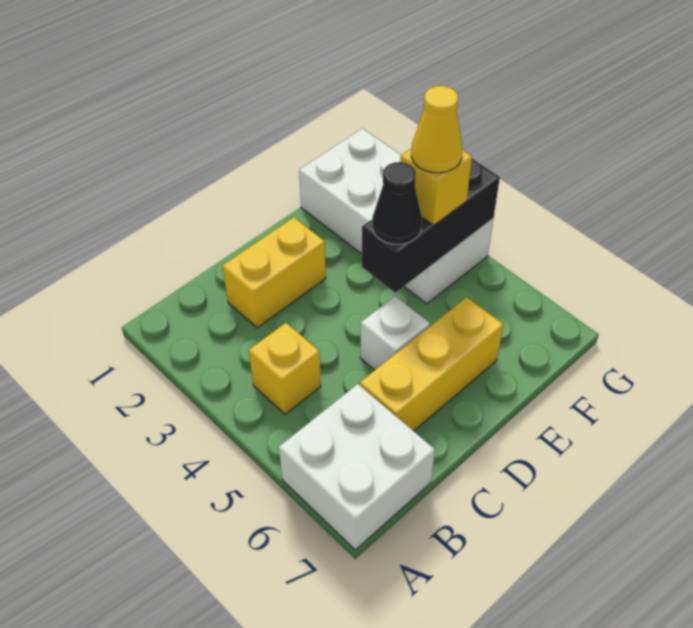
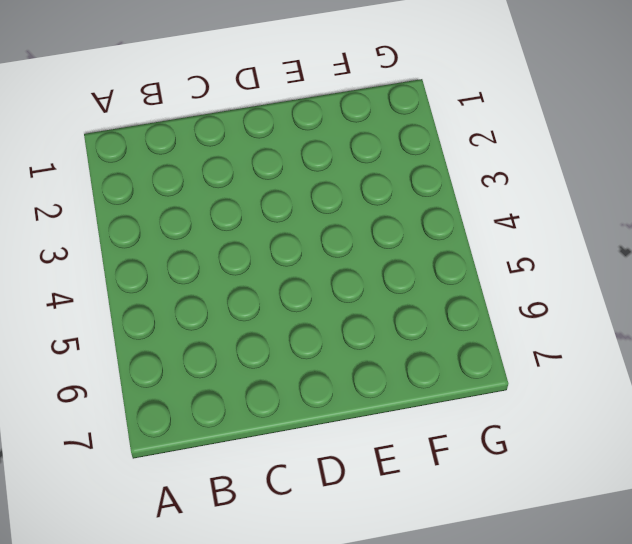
none -> white brick A6:B7 level 1
none -> yellow brick B4 level 1

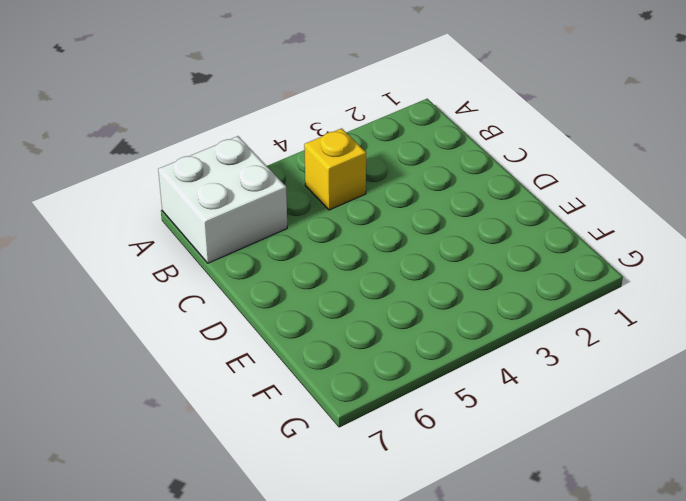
none -> yellow brick C2:D2 level 1
none -> yellow brick C6:E6 level 1

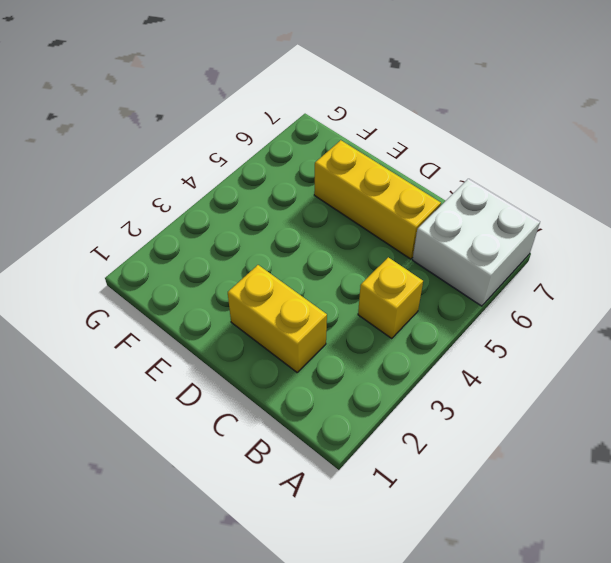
none -> white brick D5 level 1
none -> white brick F1:G4 level 1

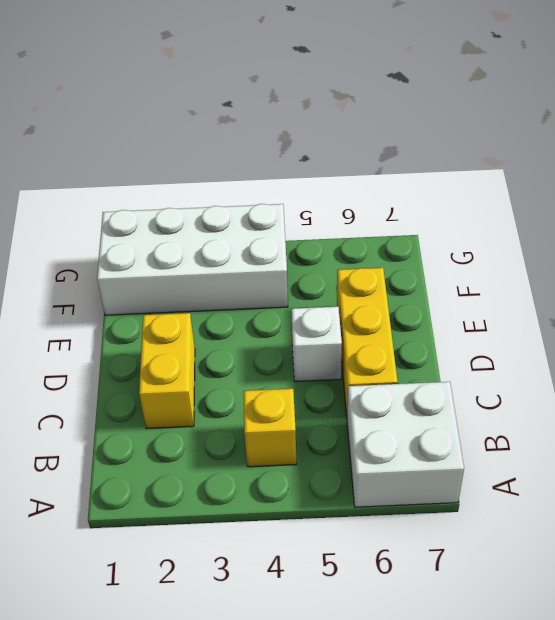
none -> black brick E4:G4 level 2
none -> black cone E4 level 3

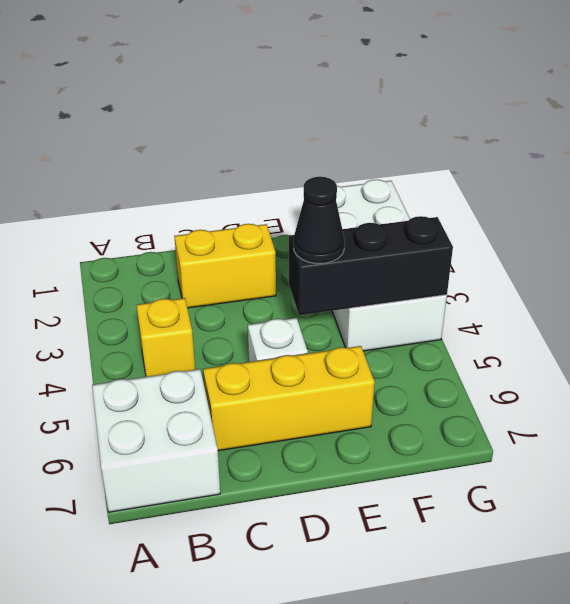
none -> yellow brick F4 level 3
none -> yellow cone F4 level 4

